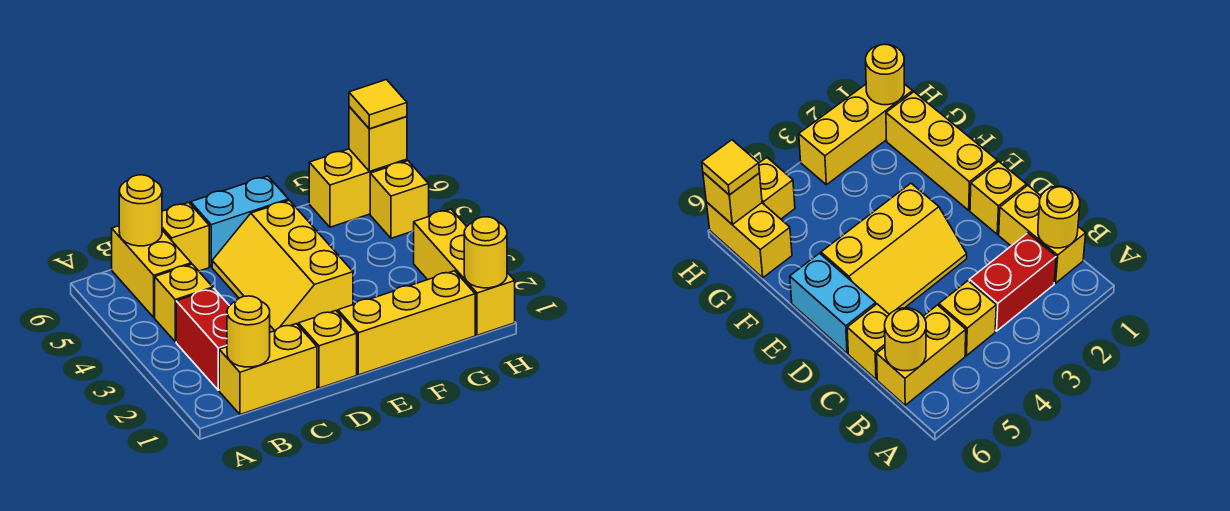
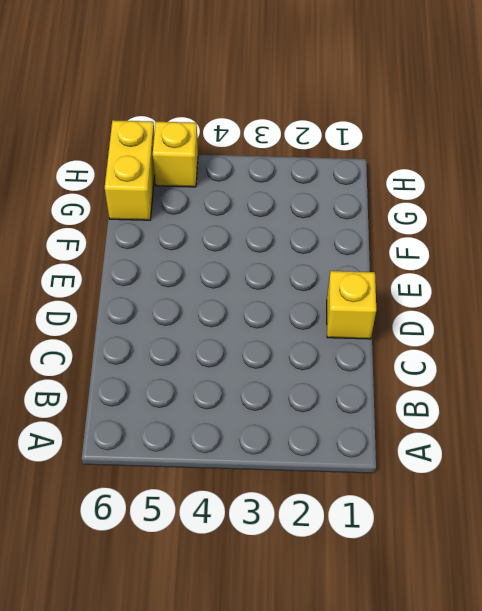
none -> yellow brick B1:C1 level 1
none -> red brick B2:B3 level 1
none -> yellow brick B4 level 1

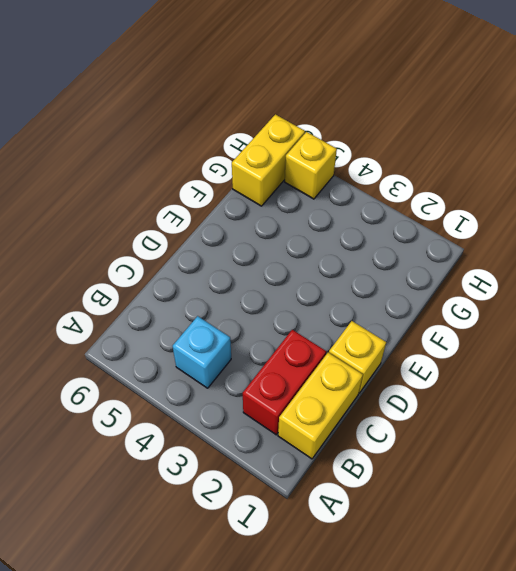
red brick B2:C2 level 1 -> red brick B2:B3 level 1
cyan brick B4 level 1 -> yellow brick B4 level 1
none -> yellow brick B5:B6 level 1
none -> yellow brick C6 level 1
none -> yellow slope D3:E5 level 1 top E

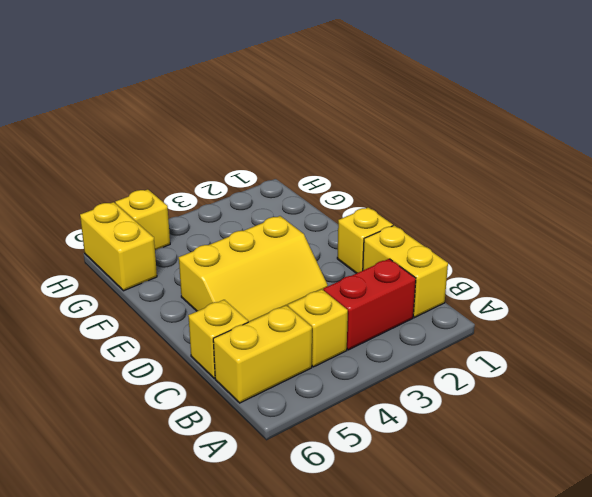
none -> cyan brick D6:E6 level 1
none -> yellow brick E1:G1 level 1
none -> yellow brick H1:H3 level 1

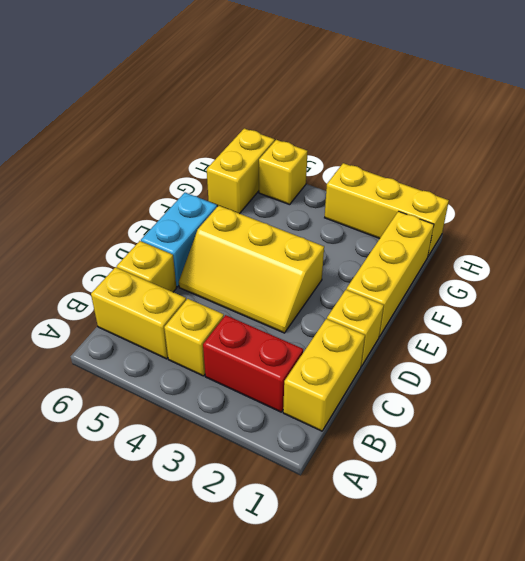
none -> yellow round brick B1 level 2
none -> yellow round brick B6 level 2
none -> yellow round brick H1 level 2

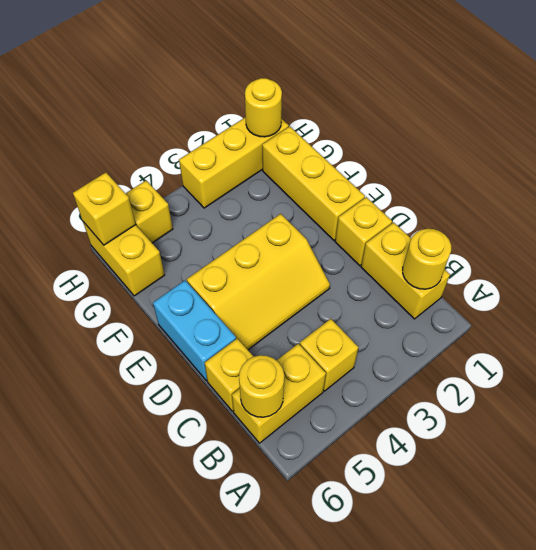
none -> red brick B2:B3 level 1
none -> yellow tile H6 level 3

